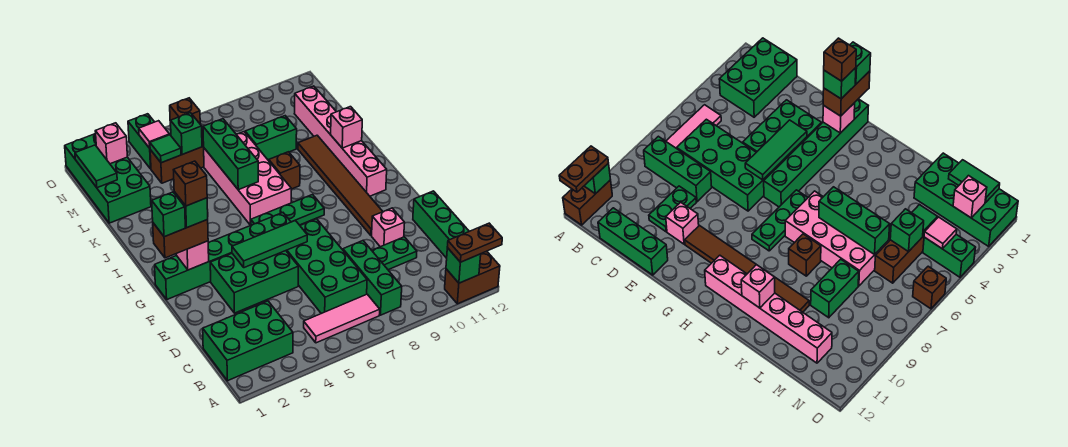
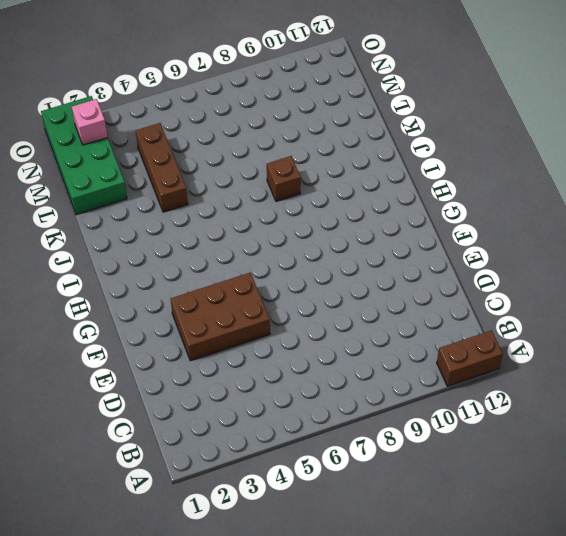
brown brick E3:F5 level 1 -> green brick E3:F5 level 1
brown brick K4:M4 level 1 -> brown brick M4:M6 level 1
none -> green brick B1:C3 level 1
none -> pink tile B5:B7 level 1
none -> green brick B8:D8 level 1
none -> green brick C6:F7 level 1

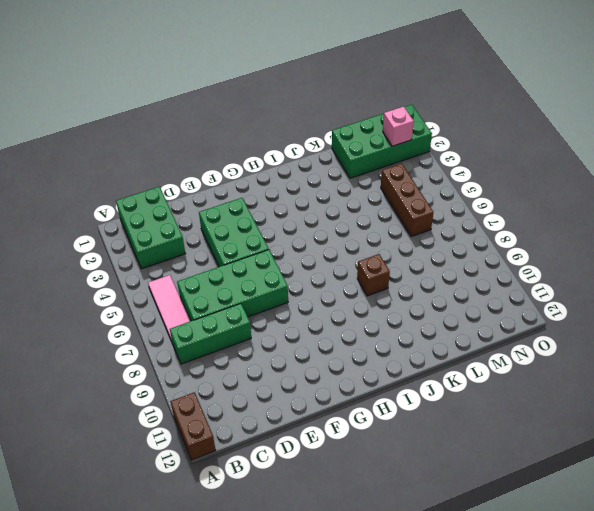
none -> green brick C12:E12 level 1
none -> green plate D9:D10 level 1
none -> pink brick E10 level 1
none -> brown tile F10:K10 level 1

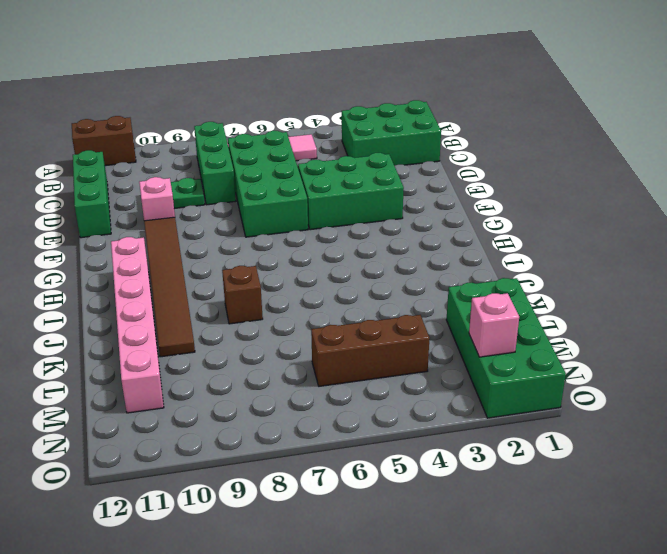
none -> green brick G1:G6 level 1
none -> green plate H6:H8 level 1
none -> pink brick I6:L7 level 1
none -> green brick L8:L9 level 1

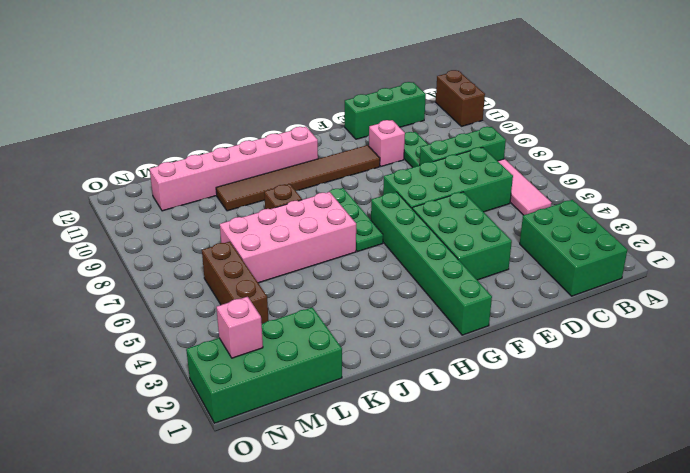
none -> green brick L8:L9 level 1
none -> green brick N4:O4 level 1
none -> brown brick O6 level 1
none -> green brick A11 level 2

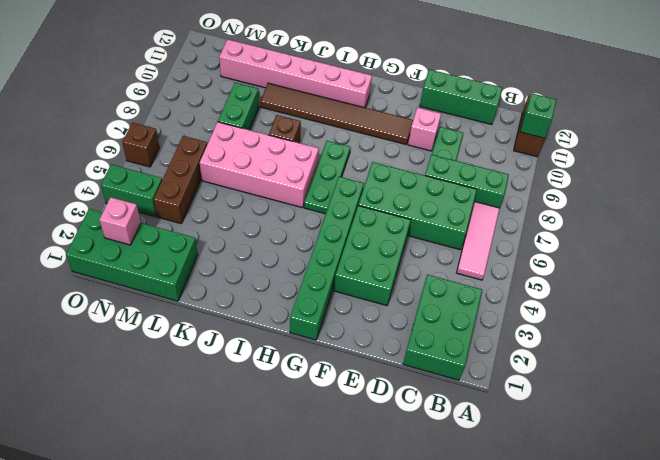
none -> green tile F4:F6 level 2
none -> pink brick G2 level 2
none -> green brick J6:L6 level 2
none -> pink brick J11 level 2

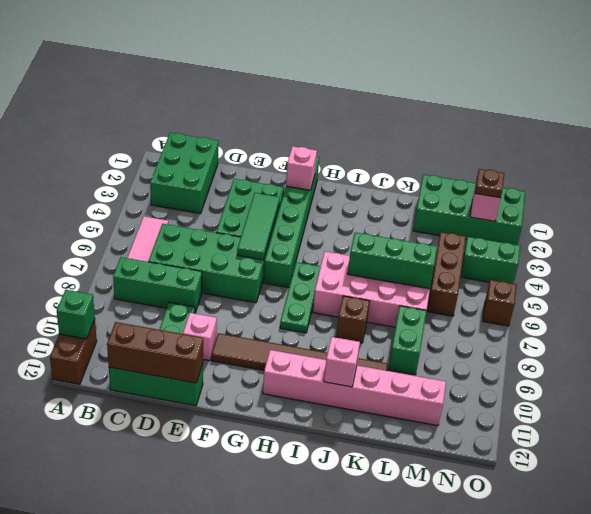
brown brick C12:E12 level 2 -> none
brown plate N2 level 3 -> none
none -> green tile M1:N1 level 2
none -> green tile M4 level 2
none -> green brick M5 level 2
none -> pink tile N4 level 2

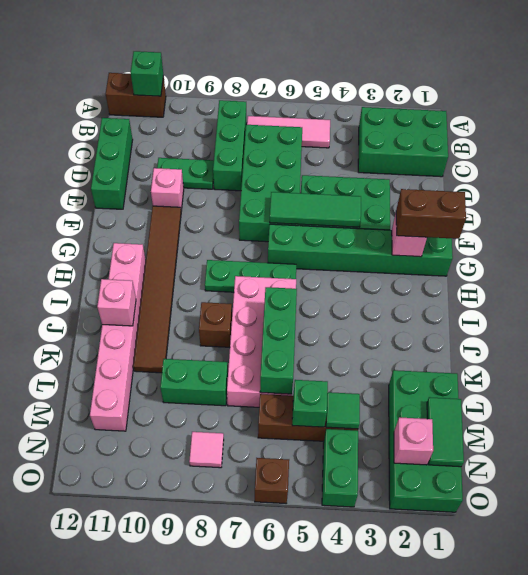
pink tile N8 level 1 -> pink tile N4 level 2
none -> brown plate A11:A12 level 3
none -> green brick G1 level 4
none -> green brick G2 level 4
none -> brown brick G2 level 5

